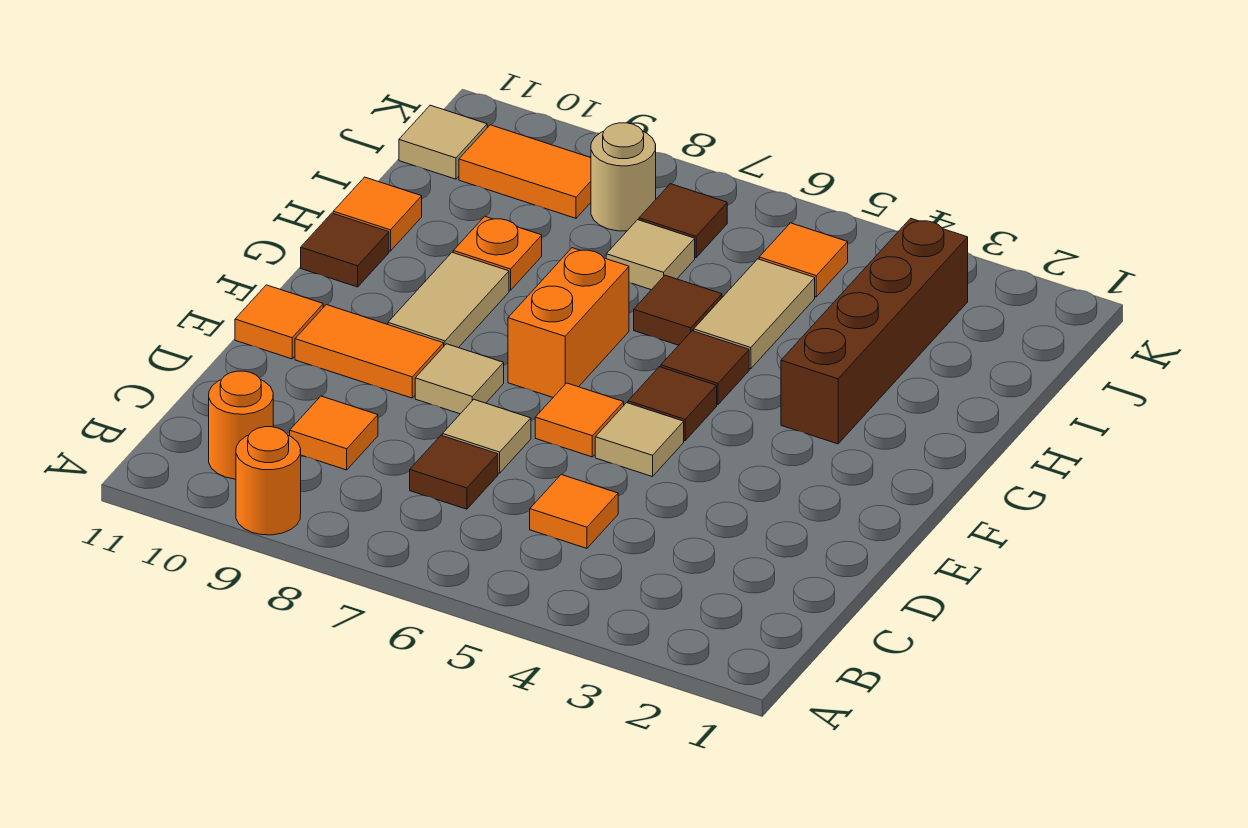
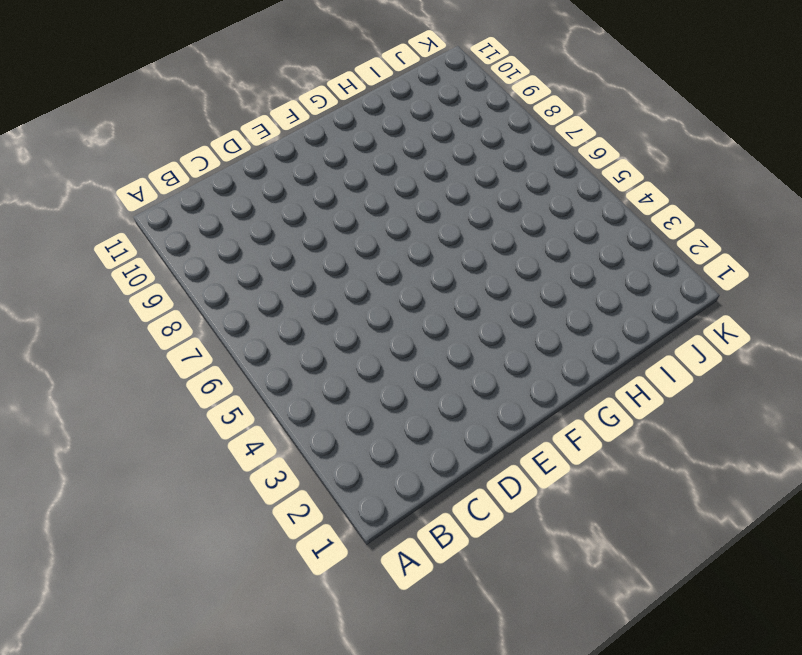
none -> orange round brick A9 level 1
none -> orange round brick B10 level 1
none -> orange tile C5 level 1

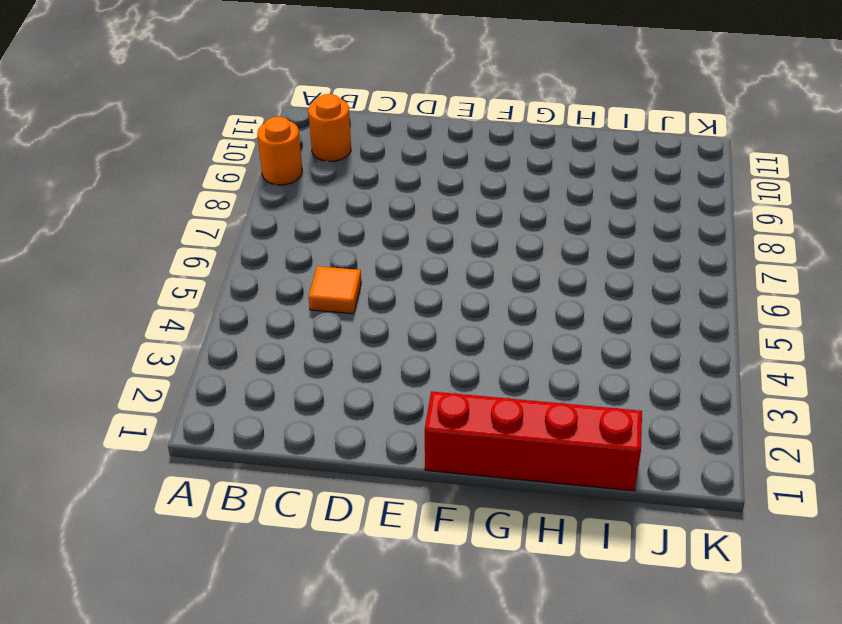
red brick F1:I1 level 1 -> none
none -> brown tile C7 level 1
none -> orange tile C9 level 1
none -> tan tile D7 level 1

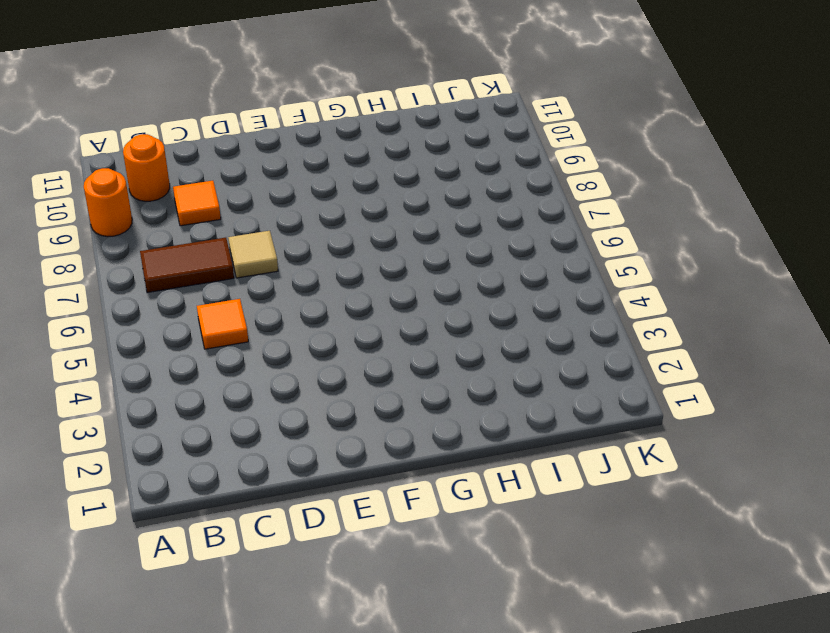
brown tile B7:C7 level 1 -> brown tile C7 level 1
none -> tan tile E5 level 1
none -> orange tile E6 level 1
none -> tan tile E8 level 1

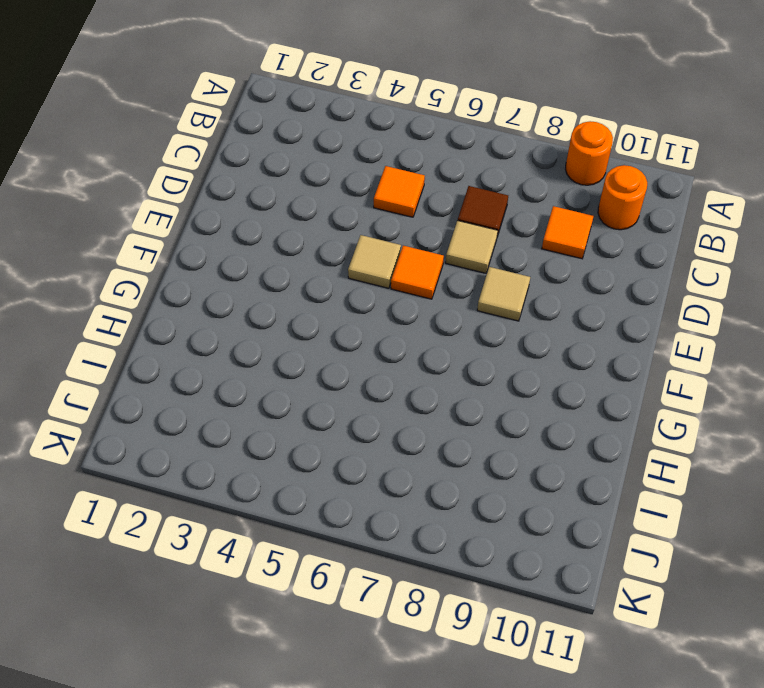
none -> orange tile E9:E10 level 1
none -> orange tile E11 level 1
none -> brown tile F5 level 1

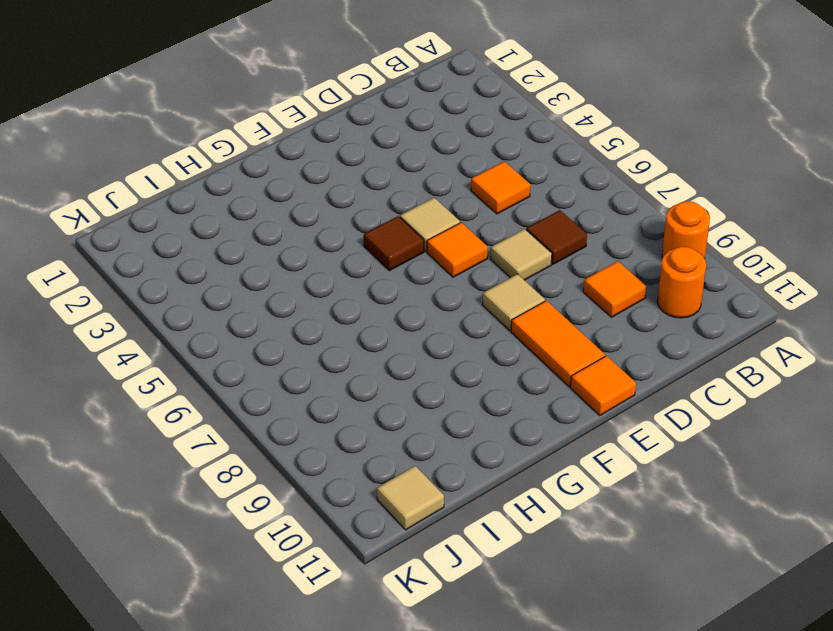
none -> orange brick F7:G7 level 1
none -> tan tile F9:G9 level 1
none -> brown brick G3:J3 level 1

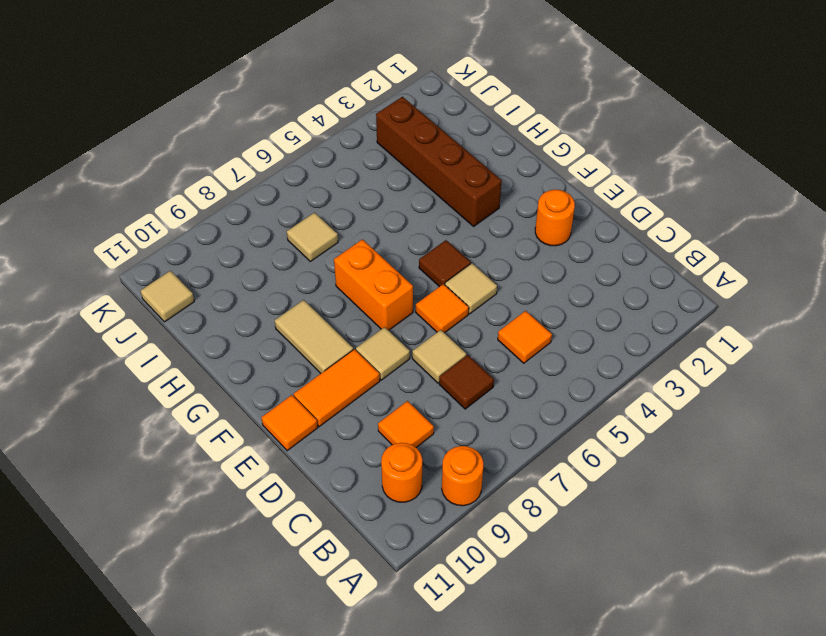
orange round brick E2 level 1 -> none
none -> brown tile G5 level 1
none -> brown tile G11 level 1
none -> tan tile H5:I5 level 1

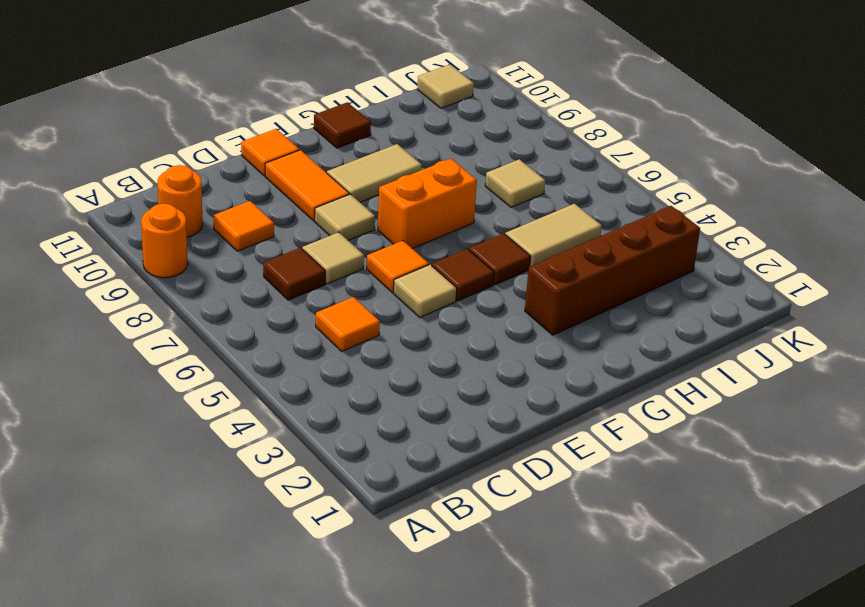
none -> brown tile H6 level 1
none -> orange plate H9 level 1
none -> orange tile H11 level 1

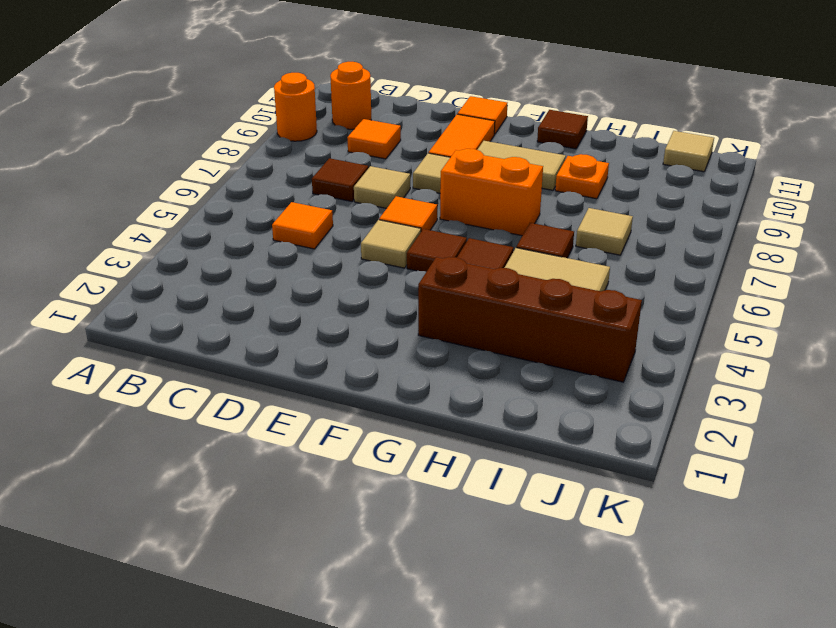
none -> orange tile H11 level 1
none -> orange tile J5 level 1
none -> brown tile J7 level 1

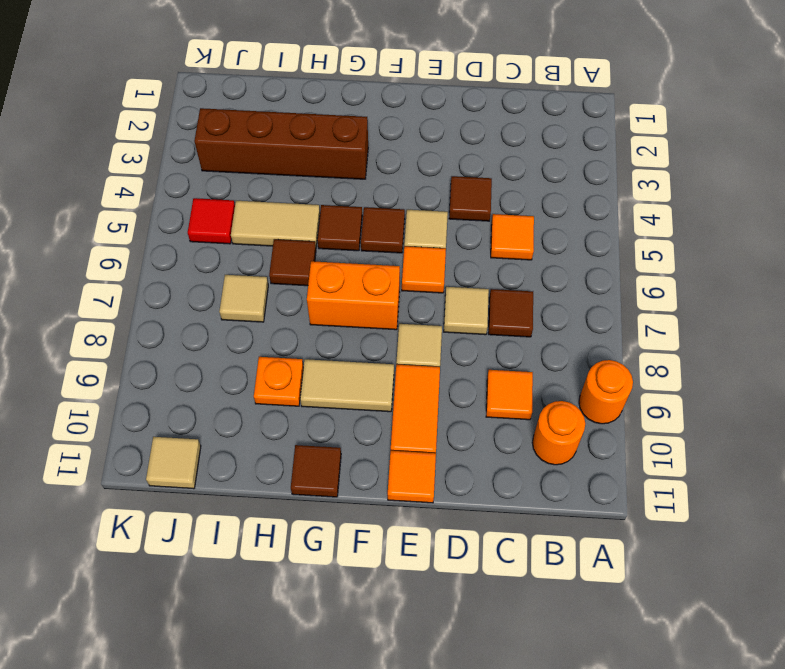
brown tile D4 level 1 -> brown tile J7 level 1
red tile J5 level 1 -> orange tile J5 level 1
none -> orange tile H11 level 1
none -> tan round brick J8 level 1
none -> orange tile J9:J10 level 1

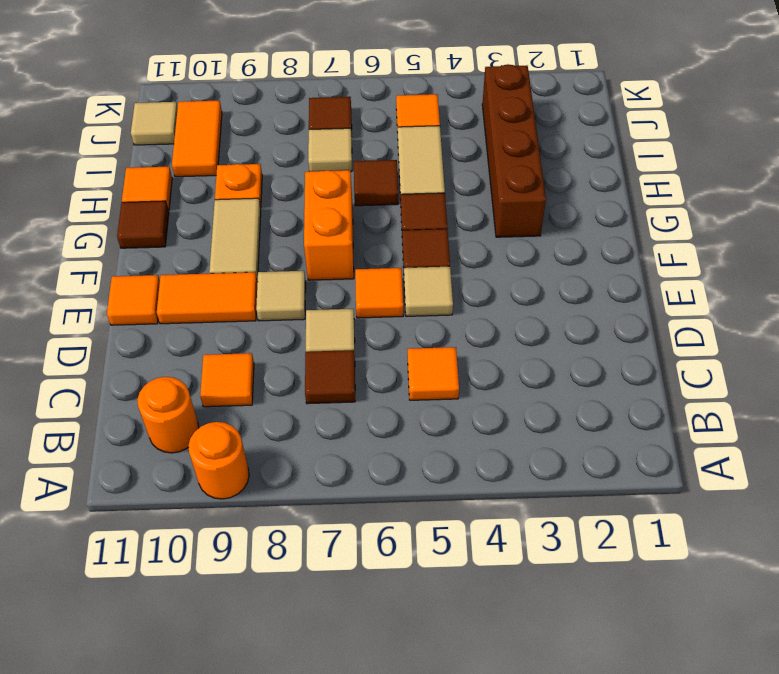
orange tile I10:J10 level 1 -> orange tile J9:J10 level 1
none -> tan round brick J8 level 1

